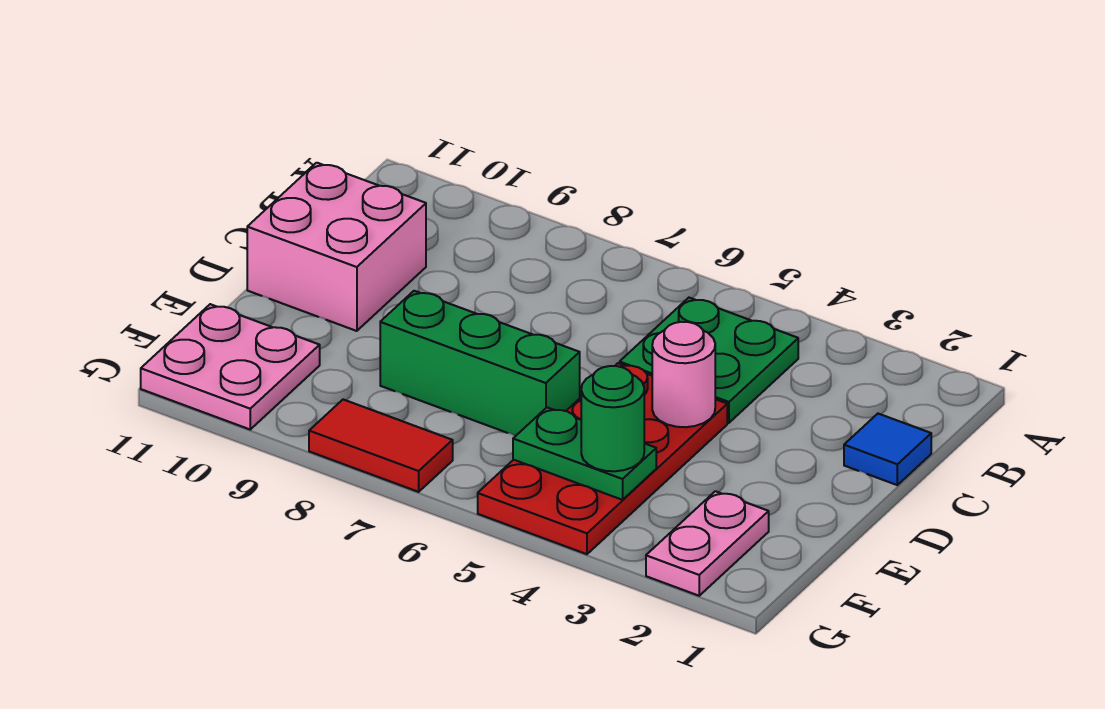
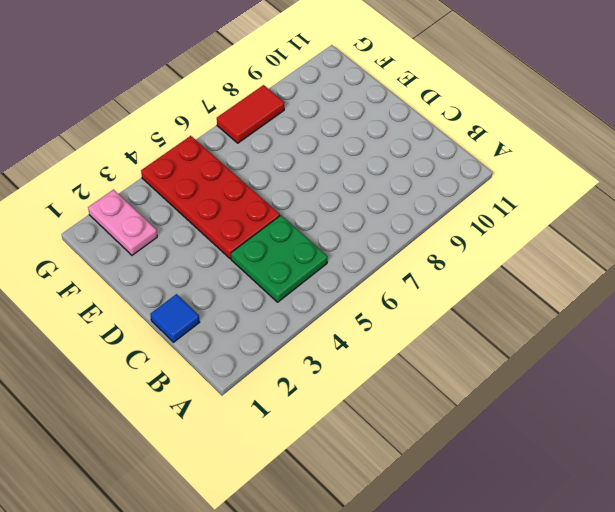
none -> pink brick C10:D11 level 1
none -> green brick E6:E8 level 1

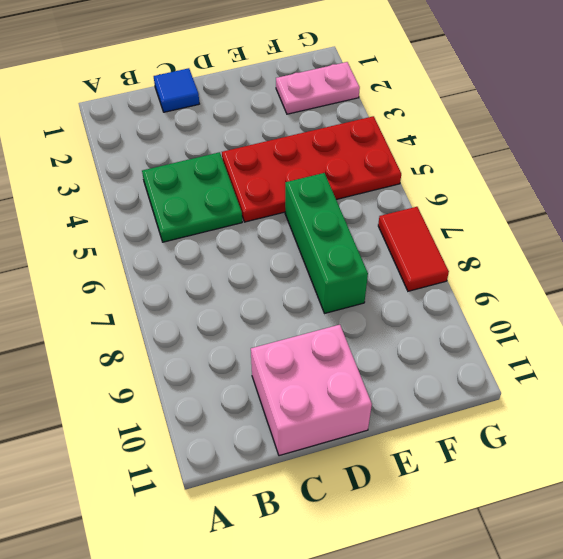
none -> pink plate F10:G11 level 1
none -> pink round brick D4 level 2

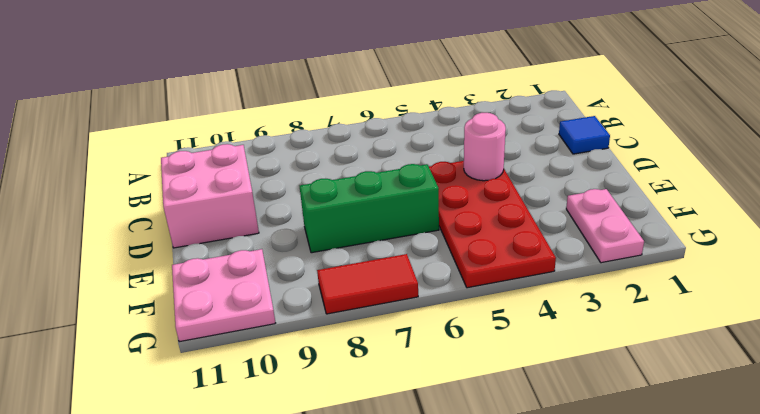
none -> green plate B4:C5 level 1
none -> green plate F4:F5 level 2

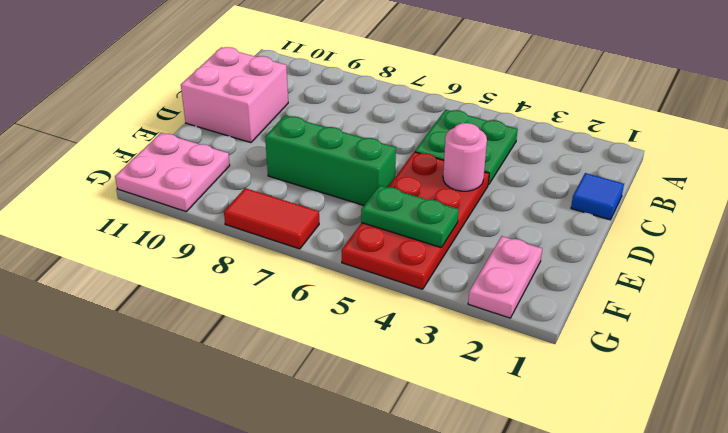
none -> green round brick F4 level 3

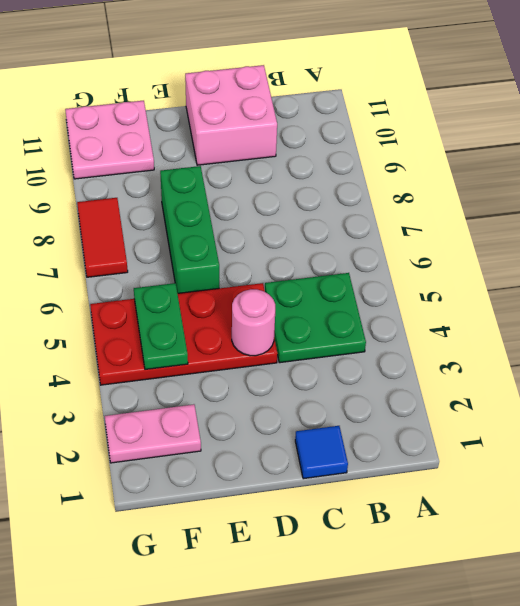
none -> green round brick F4 level 3

